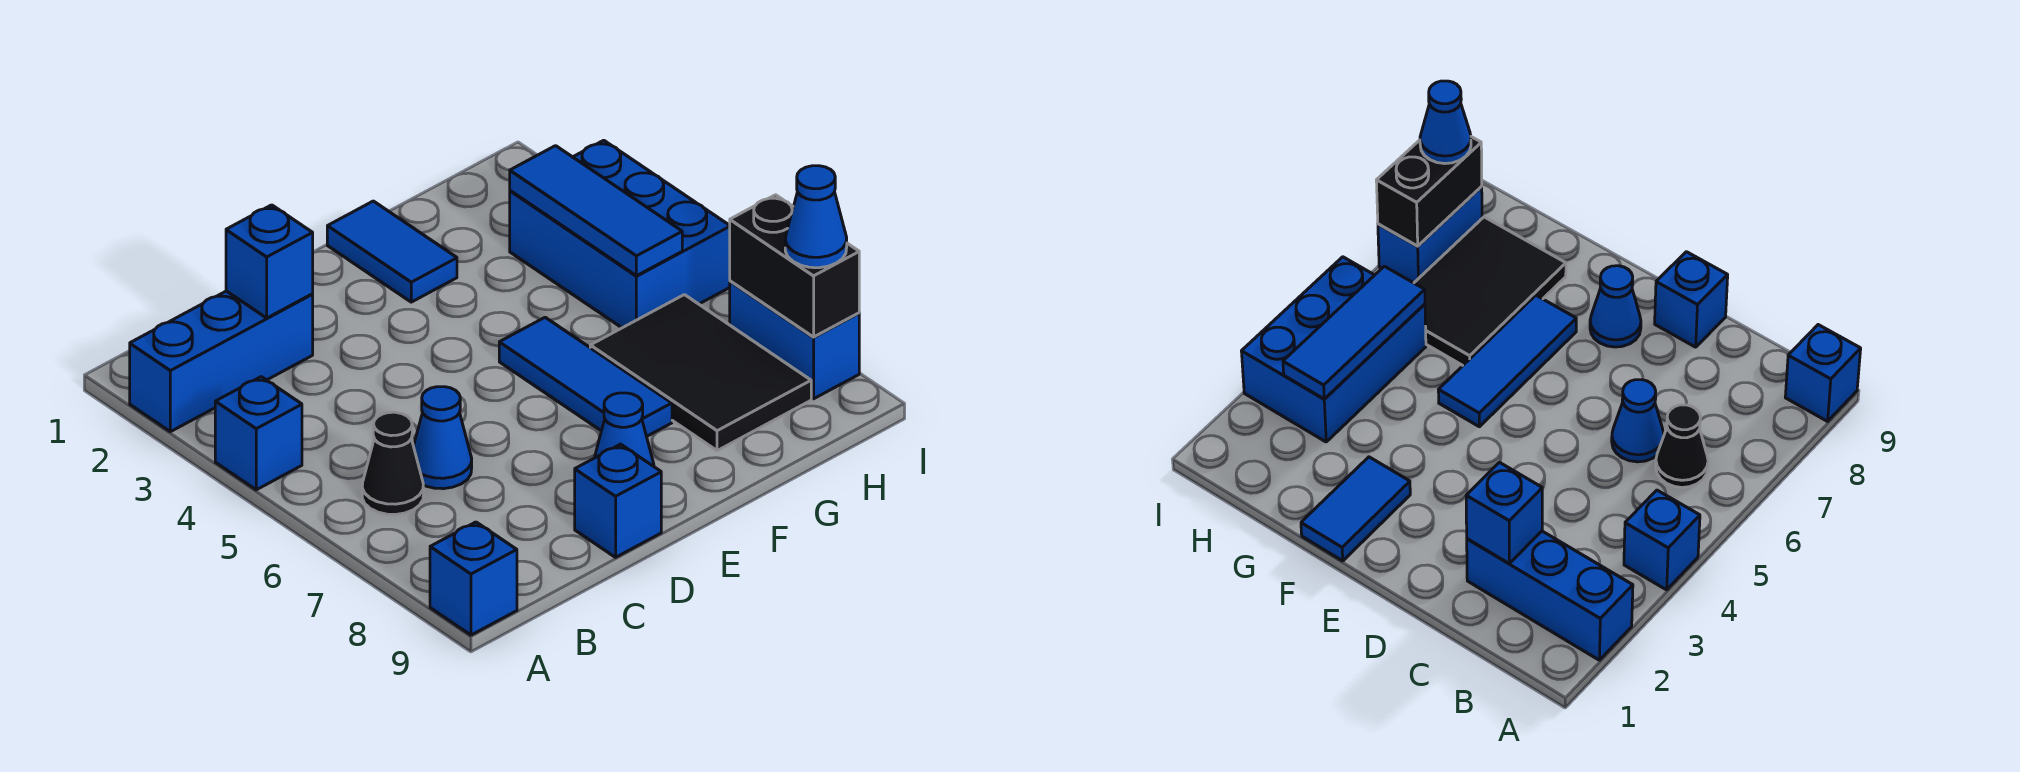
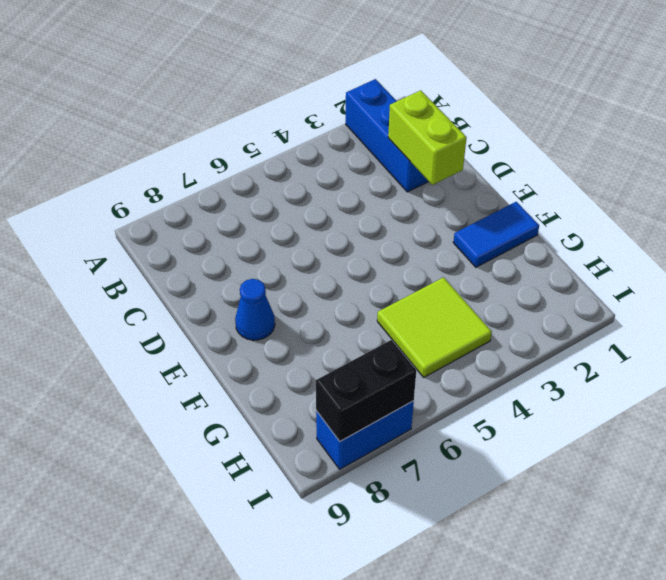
lime brick C2:D2 level 2 -> blue brick C2 level 2
lime tile G4:H5 level 1 -> blue brick H3:I5 level 1
none -> blue brick A4 level 1
none -> blue brick A9 level 1
none -> black cone B6 level 1

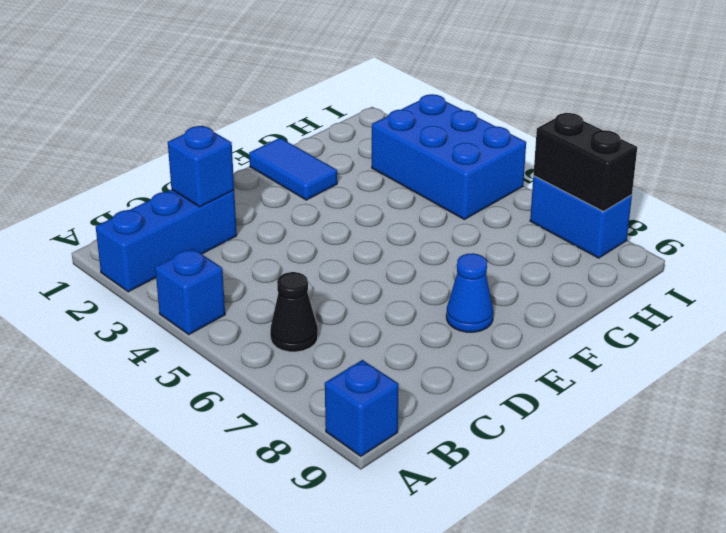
none -> blue cone C6 level 1
none -> blue brick D9 level 1
none -> blue tile F5:F7 level 1

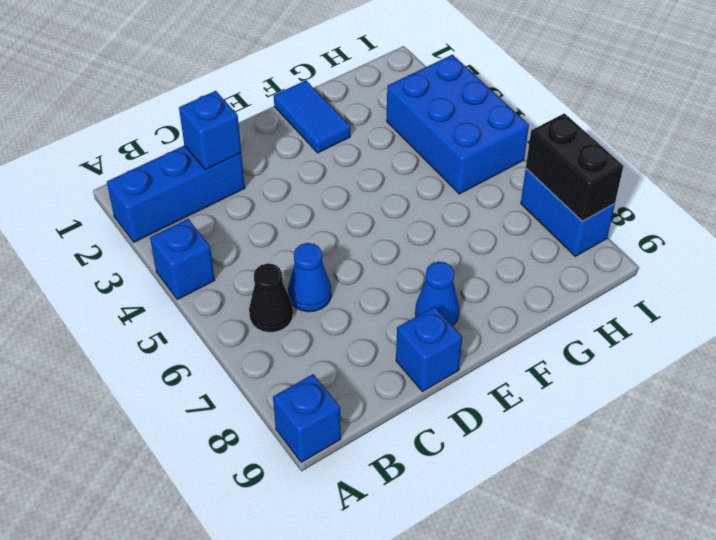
none -> blue tile F5:F7 level 1
none -> black tile G6:H8 level 1
none -> blue tile H3:H5 level 2

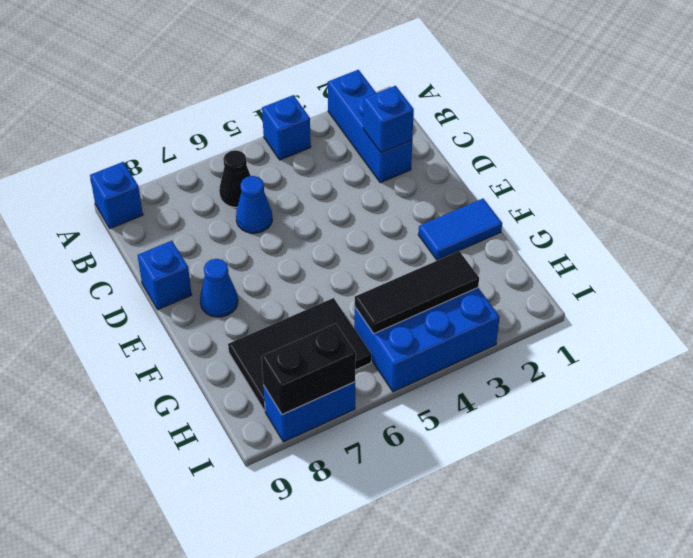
black tile H3:H5 level 2 -> blue tile H3:H5 level 2
none -> blue tile F5:F7 level 1
none -> blue cone I8 level 3

